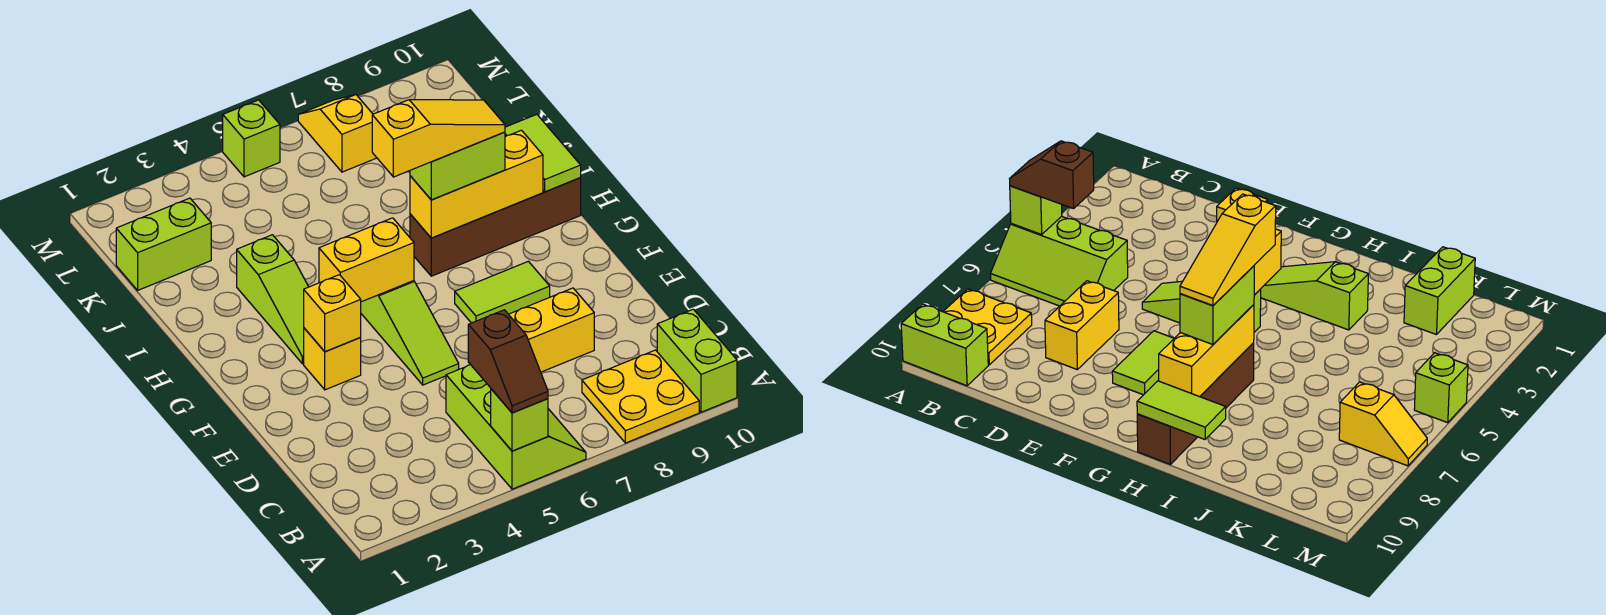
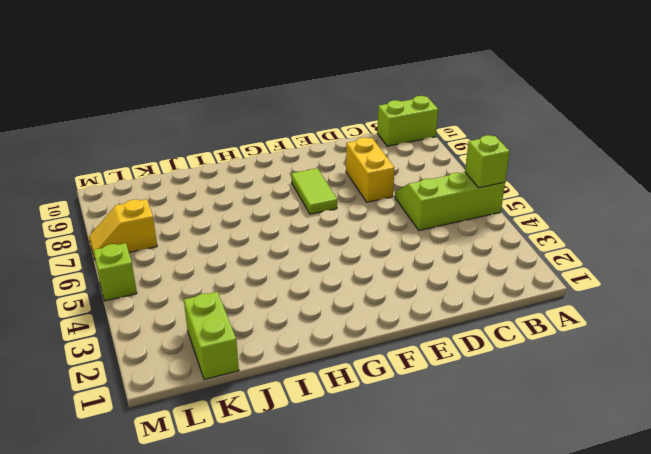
none -> yellow plate A8:B9 level 1
none -> lime slope E5:G5 level 1 top G
none -> yellow brick F3 level 1

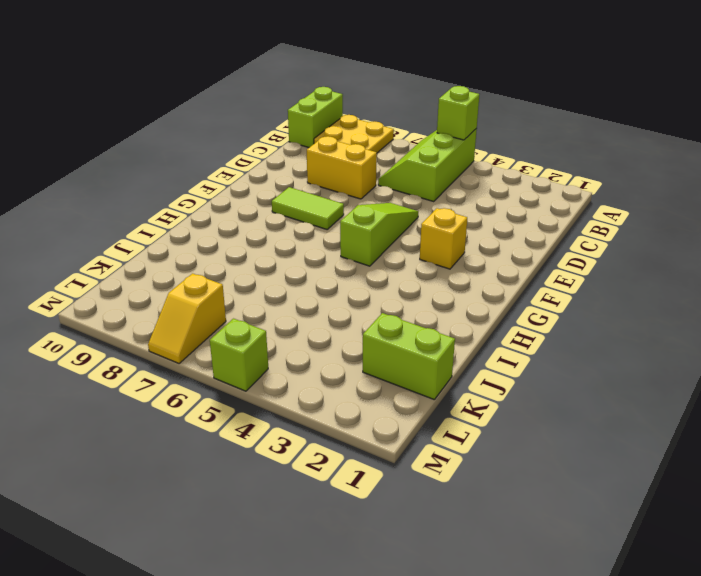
none -> lime slope G3:I3 level 1 top I
none -> brown brick H7:H10 level 1
none -> yellow brick F3 level 2

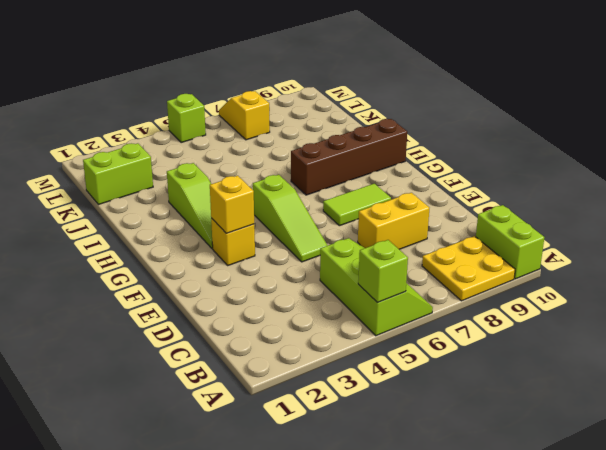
none -> yellow brick G4:G5 level 2
none -> yellow brick H7:H9 level 2
none -> lime tile H10:I10 level 2

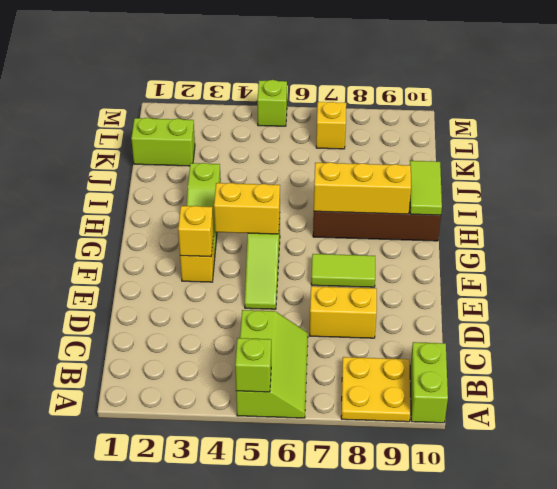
none -> brown slope A5:B5 level 3 top B
none -> lime brick H7:H8 level 3
none -> yellow slope H6:H8 level 4 top 6

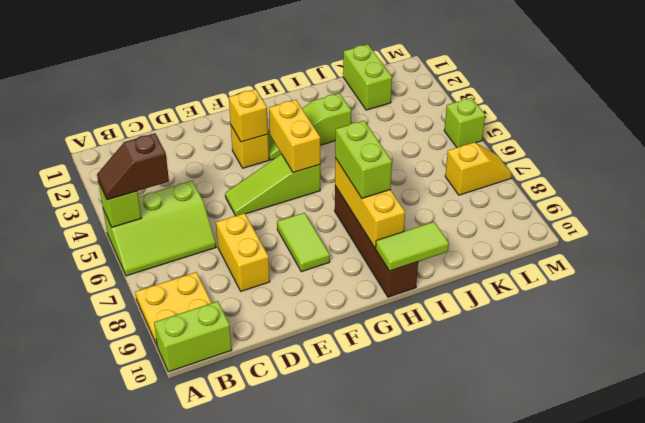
none -> yellow slope H6:H8 level 4 top 6

